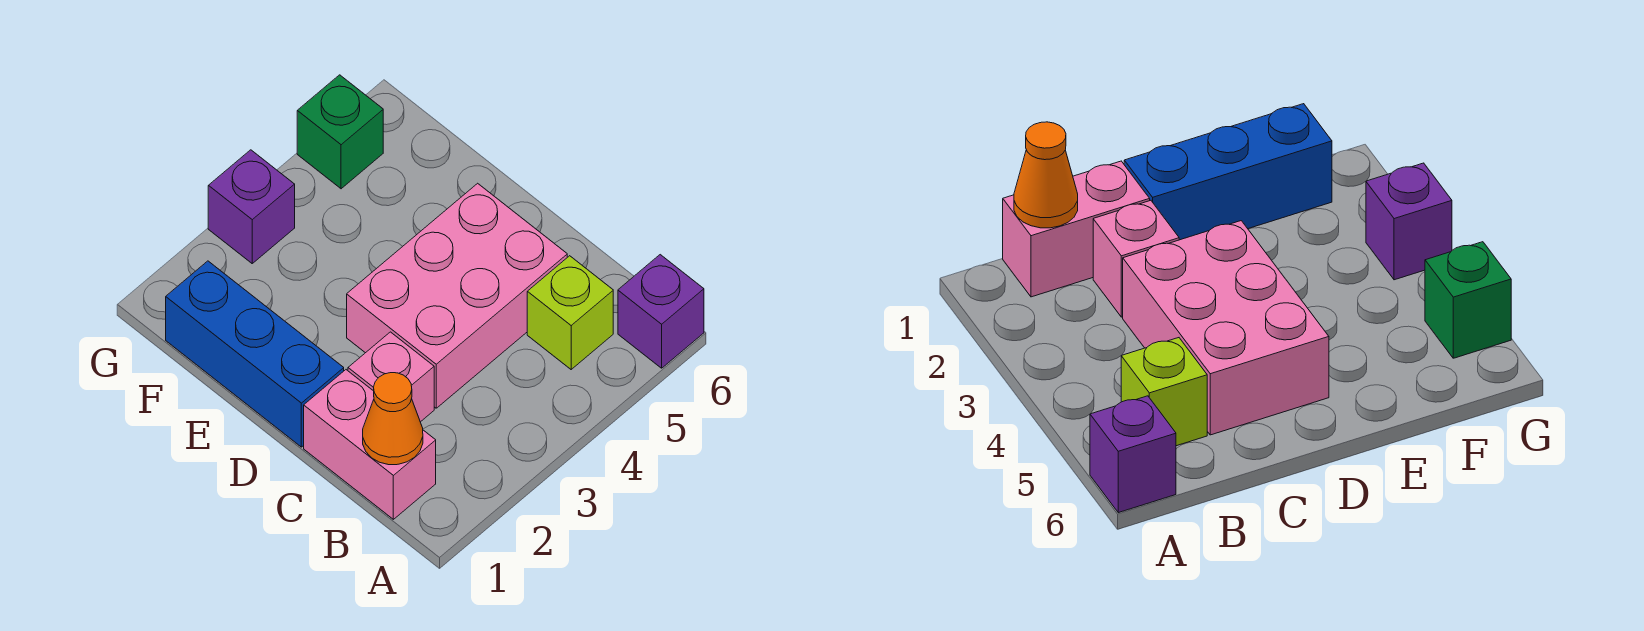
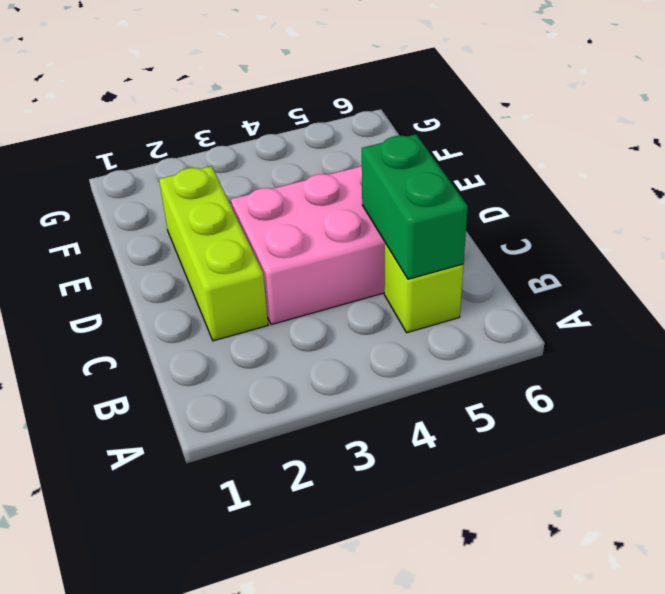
green brick B5:C5 level 2 -> none
lime brick C2:E2 level 1 -> pink brick C2 level 1
none -> purple brick A6 level 1
none -> pink brick B1:C1 level 1

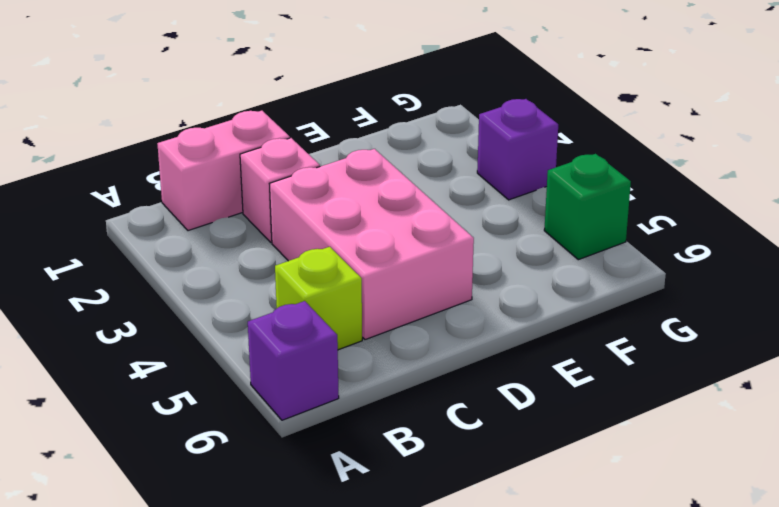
none -> blue brick D1:F1 level 1
none -> orange cone B1 level 2

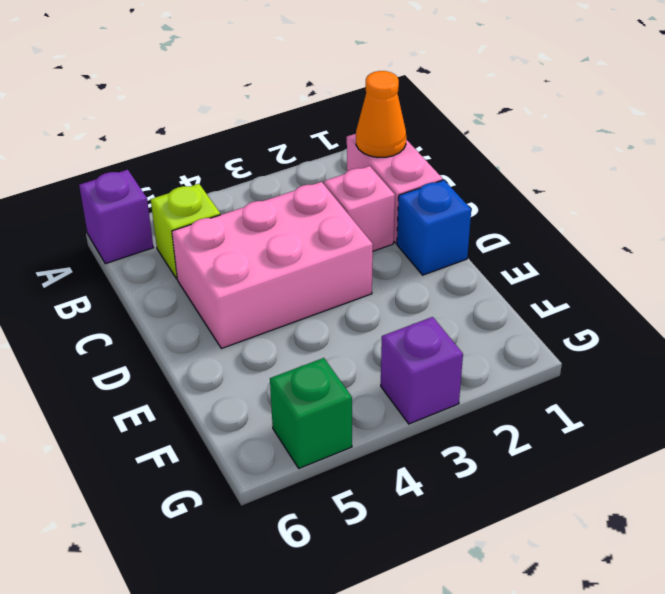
blue brick D1 level 1 -> blue brick D1:F1 level 1

